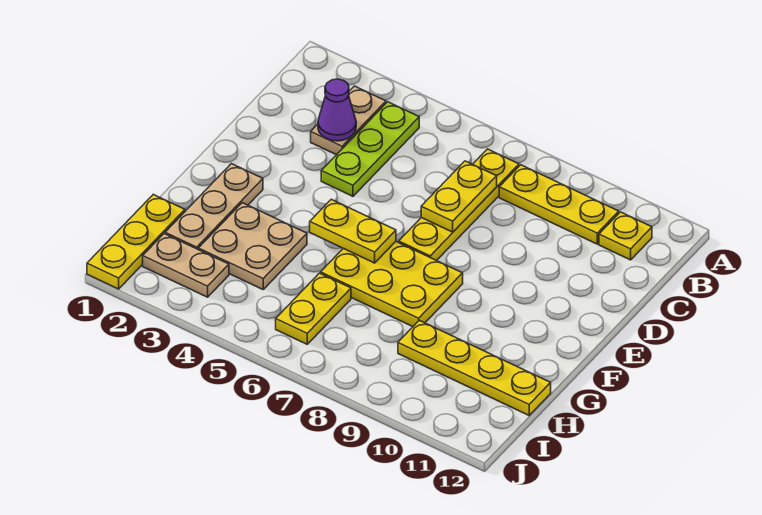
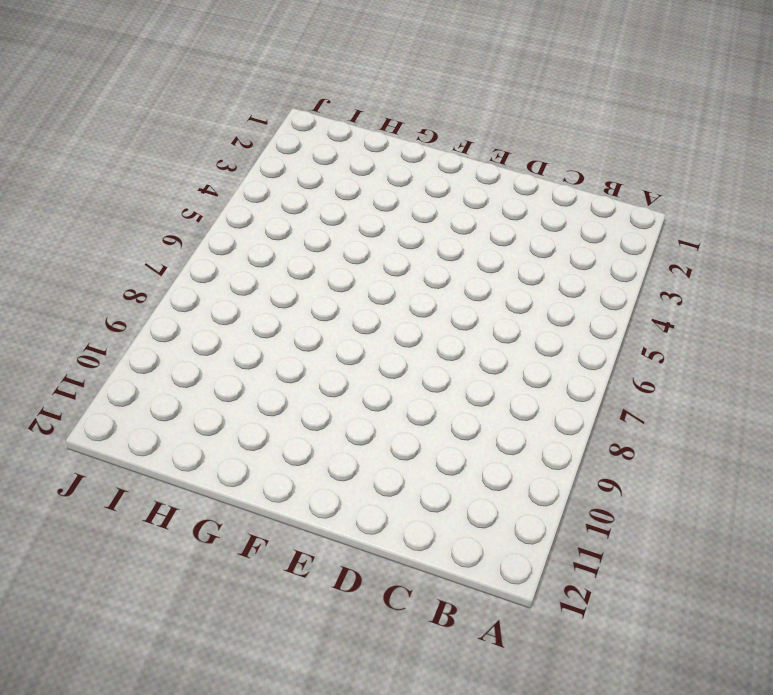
none -> tan plate B3:C3 level 1
none -> lime plate B4:D4 level 1
none -> yellow plate B7:E7 level 1

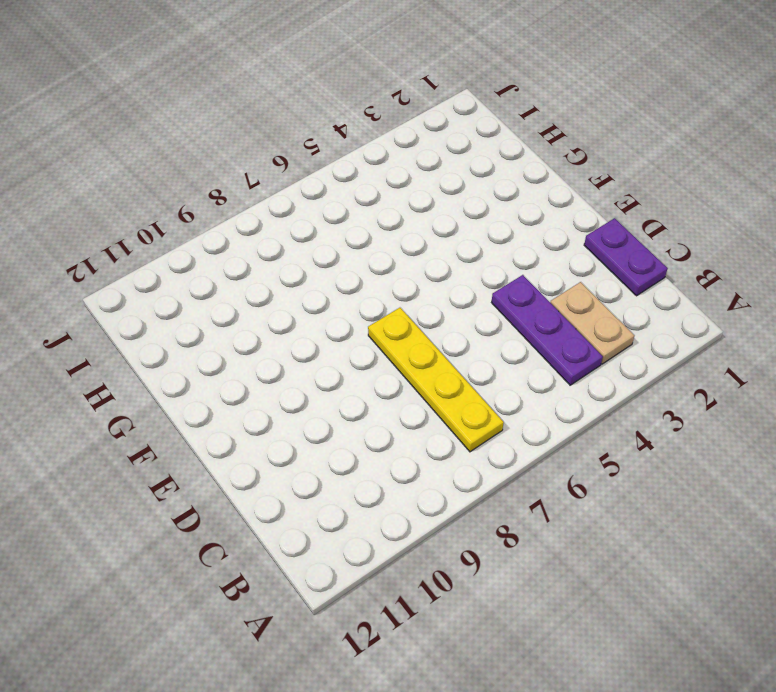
purple plate B4:D4 level 1 -> lime plate B4:D4 level 1
purple plate C1:D1 level 1 -> none
none -> yellow plate B8:B10 level 1
none -> yellow plate B11 level 1
none -> tan plate F2:H2 level 1

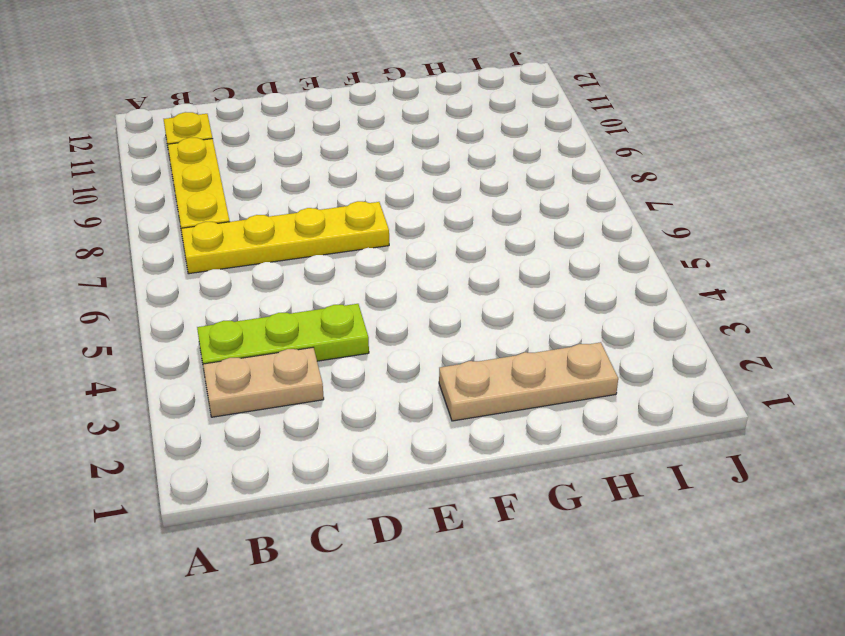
none -> yellow plate F6:G8 level 1
none -> tan plate G3:H4 level 1
none -> yellow plate H1:J1 level 1

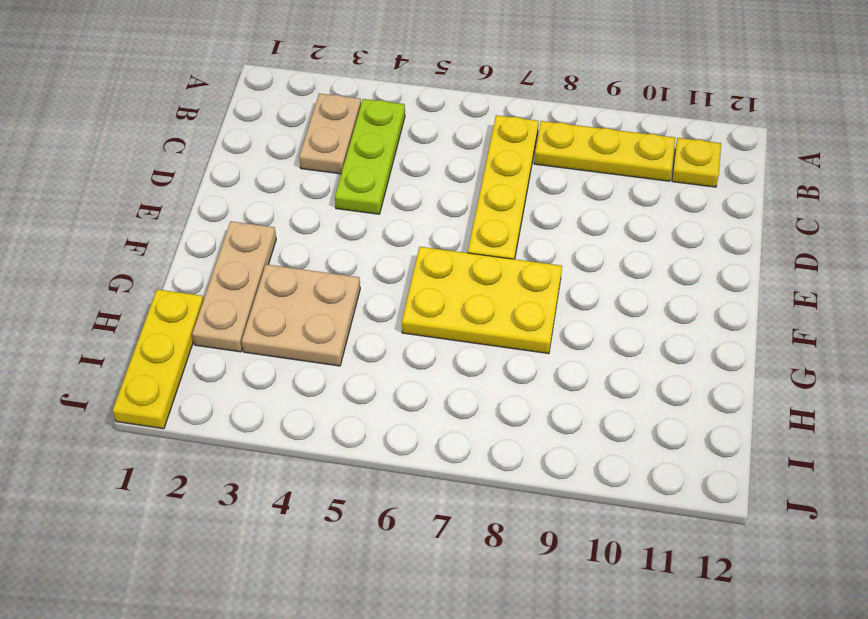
none -> yellow plate H6:I6 level 1
none -> yellow plate H9:H12 level 1
none -> tan plate I2:I3 level 1

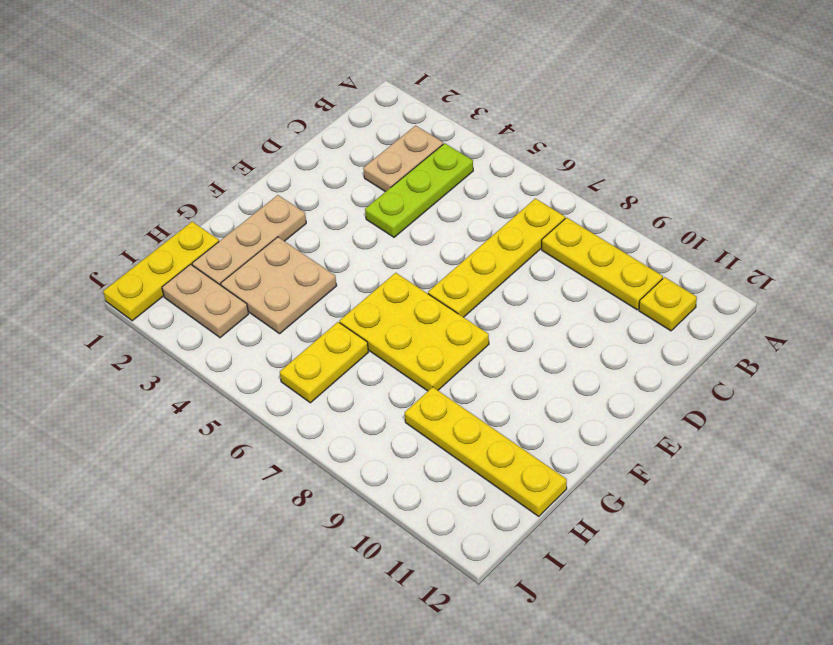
none -> purple cone C3 level 2
none -> yellow plate C7:D7 level 2
none -> yellow plate F5:F6 level 2

